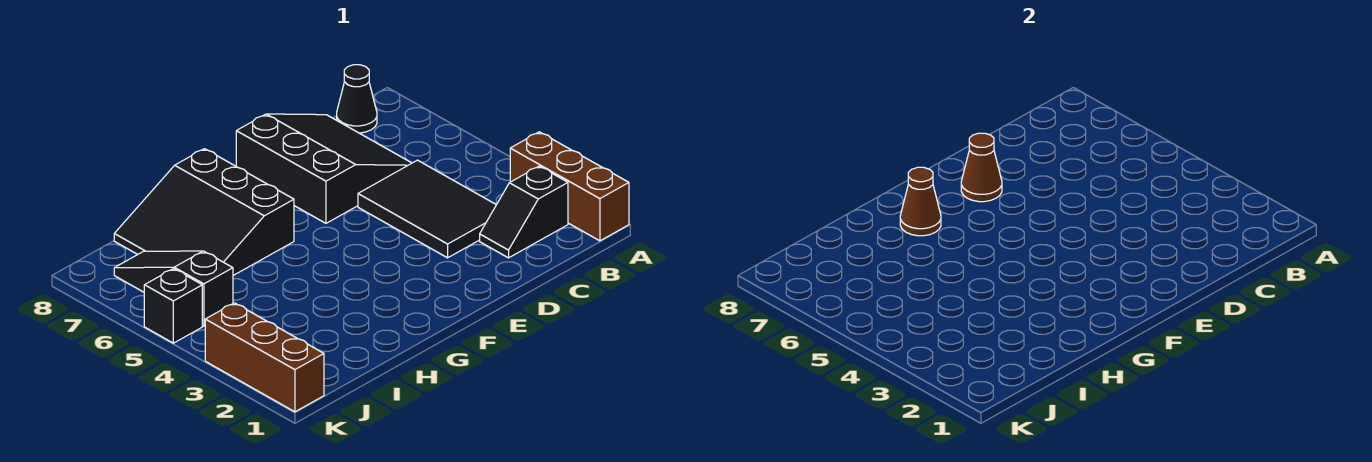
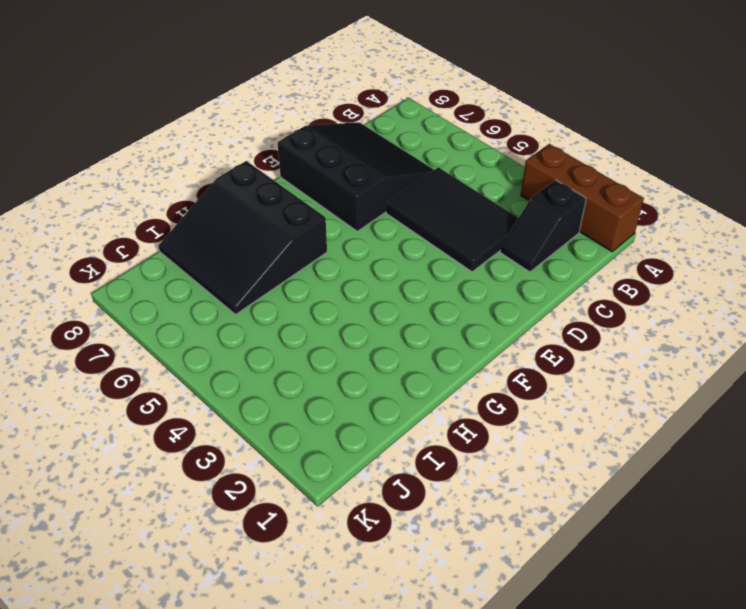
none -> black cone B8 level 1
none -> black slope J5:J7 level 1 top 5

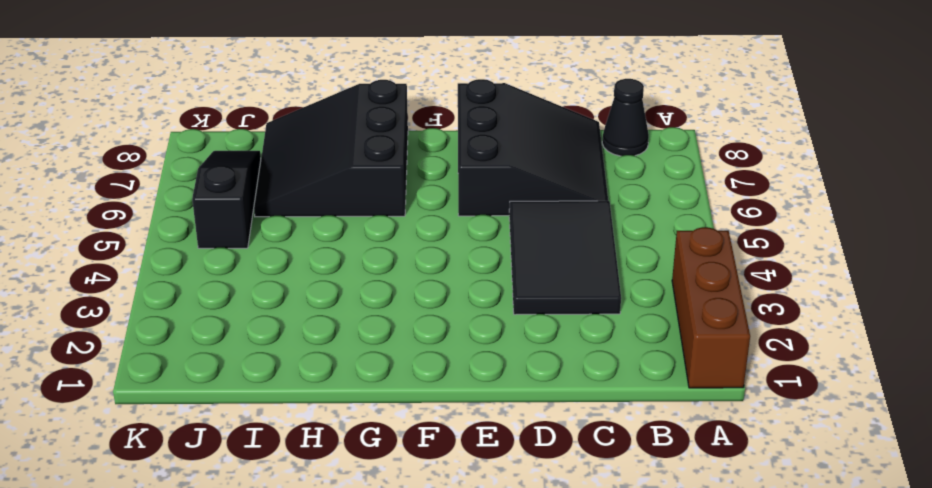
none -> black slope B2:C2 level 1 top B
none -> brown brick K1:K3 level 1

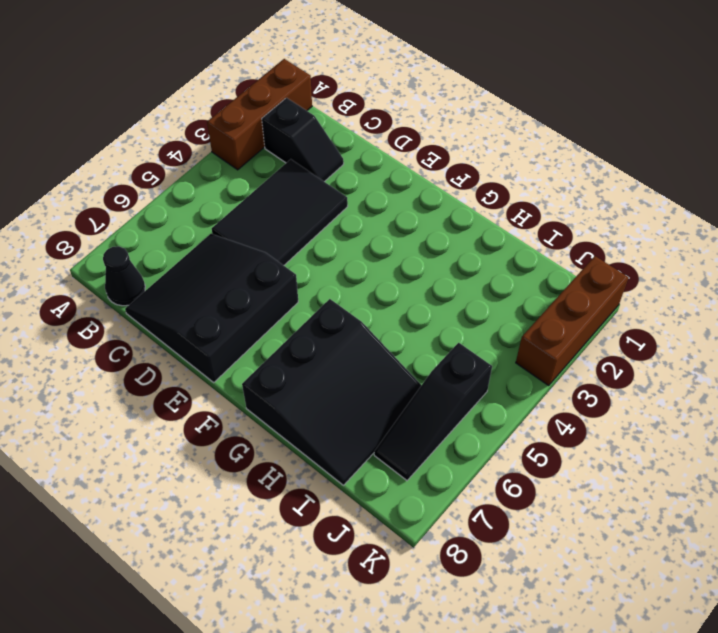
none -> black brick K5 level 1
none -> brown cone E7 level 2

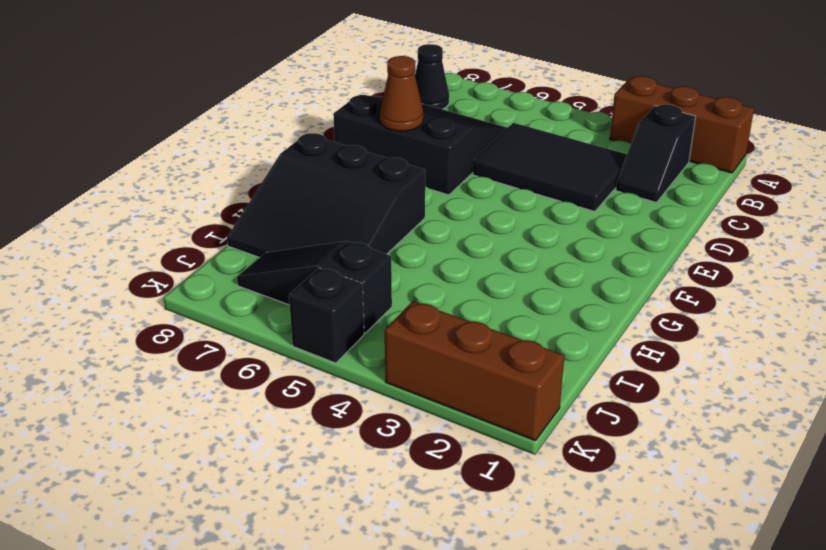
none -> brown cone G7 level 2

